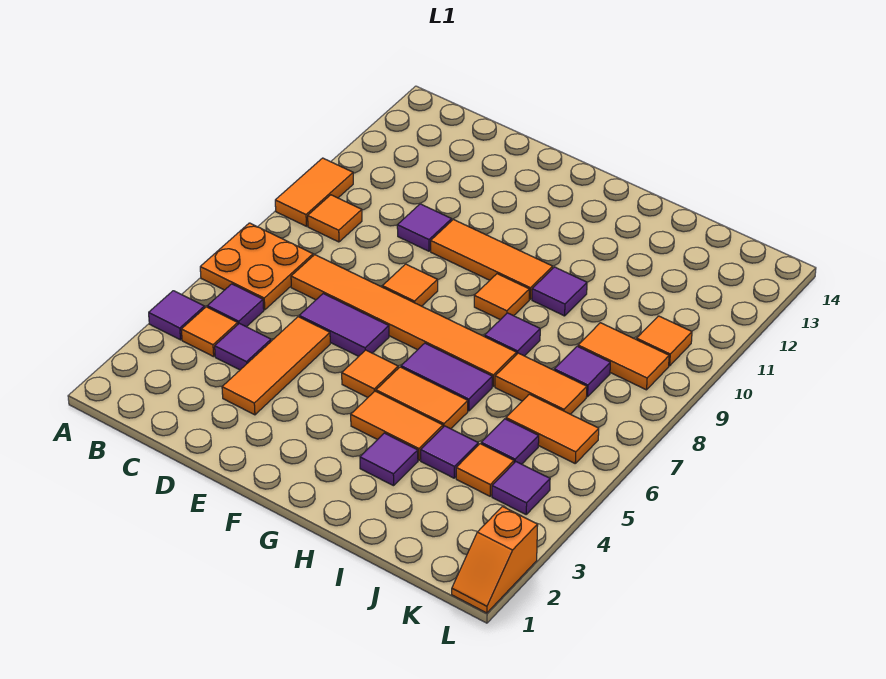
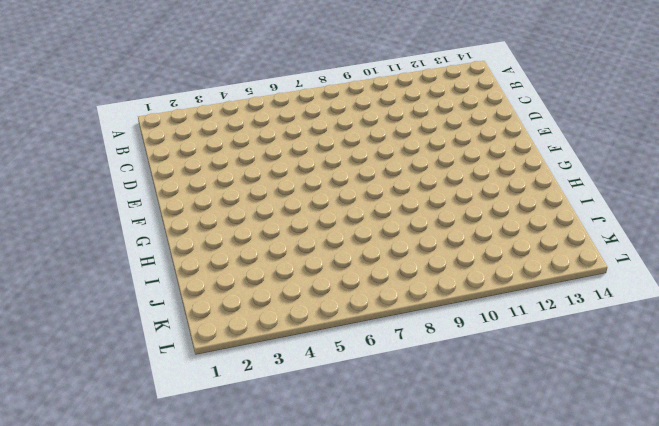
none -> purple tile A4 level 1
none -> orange plate A6:B7 level 1
none -> orange tile A9:A10 level 1
none -> orange tile B4 level 1

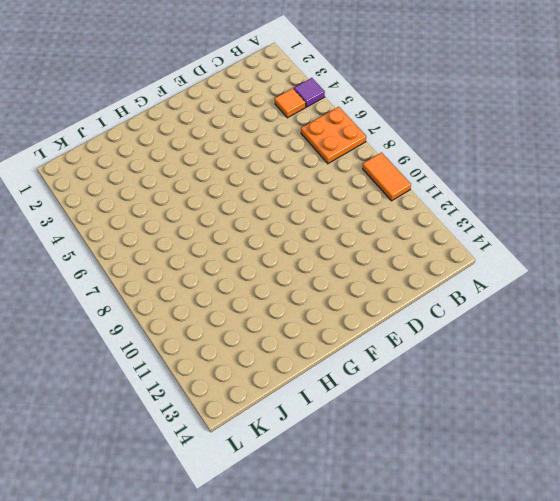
none -> purple tile B5 level 1
none -> orange tile B9 level 1
none -> purple tile C4 level 1
none -> orange tile C7:H7 level 1

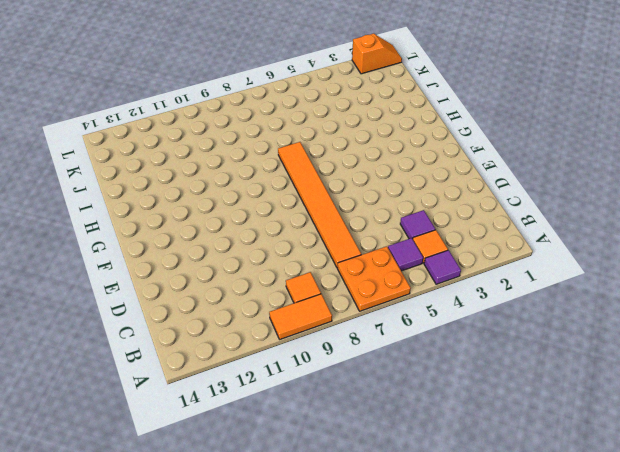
none -> orange tile D3:D5 level 1
none -> purple tile D6:E6 level 1
none -> purple tile D10 level 1
none -> orange tile E8 level 1

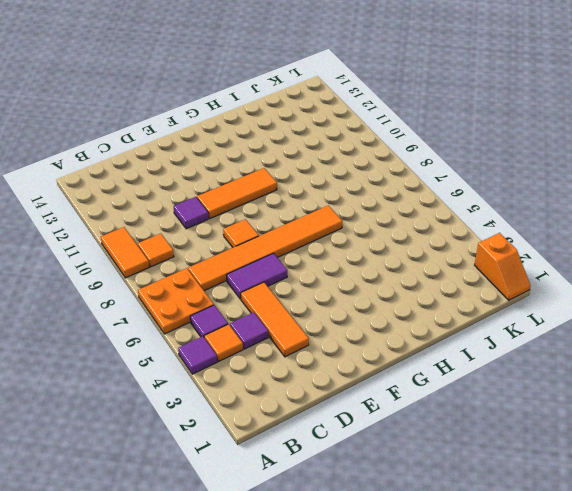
none -> orange tile F5 level 1
none -> orange tile G4:H4 level 1
none -> orange tile G5:H5 level 1
none -> purple tile G6:H6 level 1

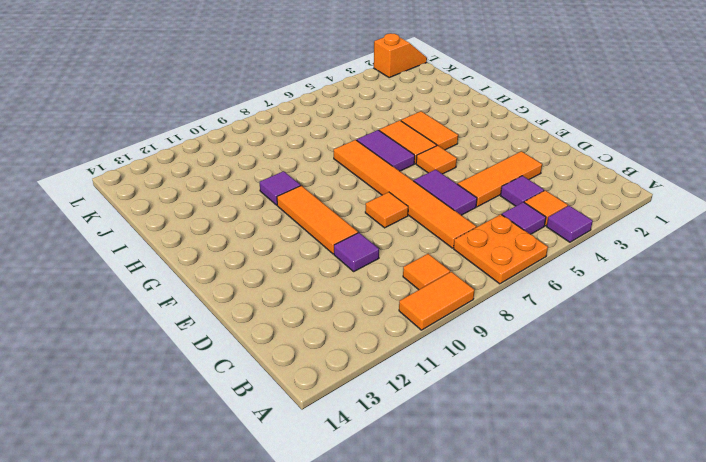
none -> orange tile G9 level 1
none -> purple tile H3 level 1
none -> purple tile H8 level 1
none -> purple tile I4 level 1

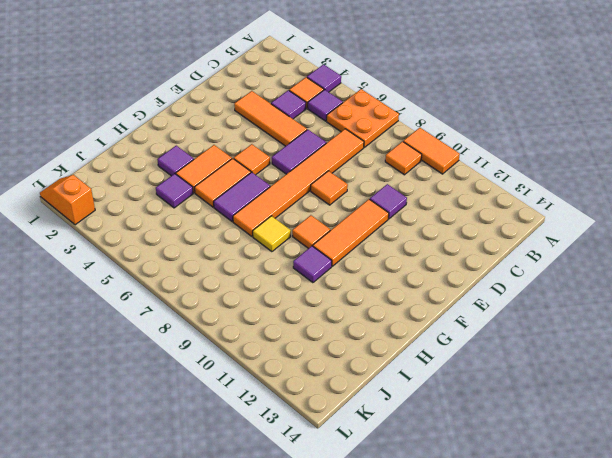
yellow tile H8 level 1 -> purple tile H8 level 1
none -> orange tile I7:J7 level 1
none -> orange tile J4 level 1
none -> purple tile J5 level 1
none -> orange tile J6:K6 level 1

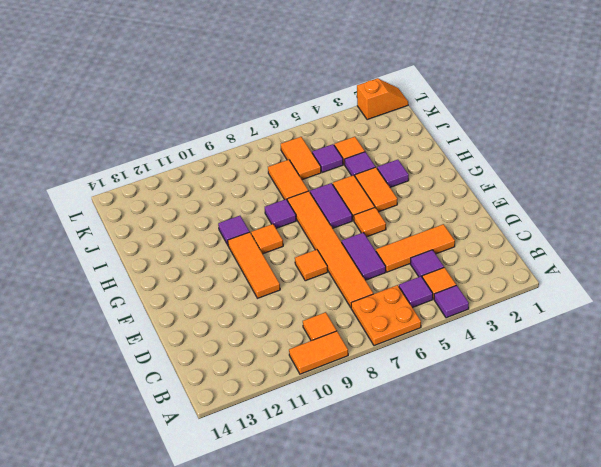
none -> purple tile D10 level 1
none -> purple tile J8 level 1
none -> orange tile J9:K9 level 1
none -> purple tile K4 level 1

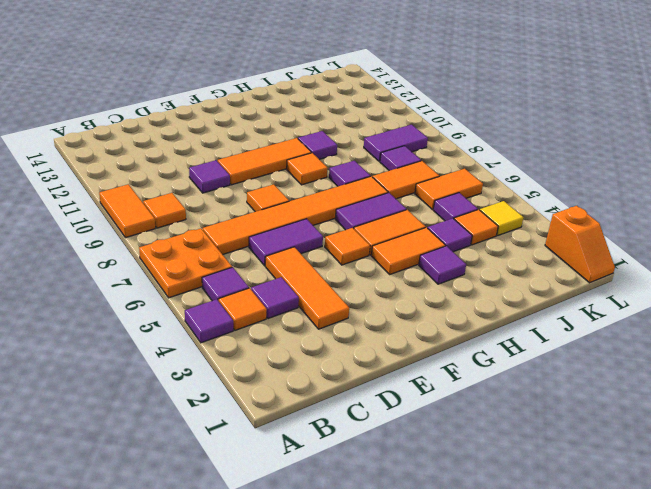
purple tile J9:K9 level 1 -> orange tile J9:K9 level 1
yellow tile K4 level 1 -> purple tile K4 level 1
none -> orange tile K10 level 1

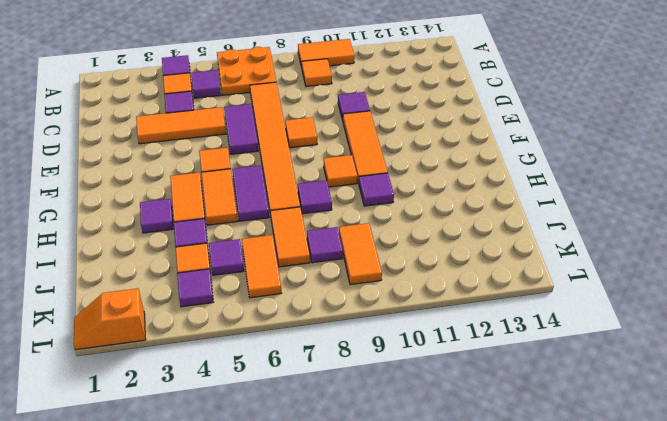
none -> orange tile K10 level 1

